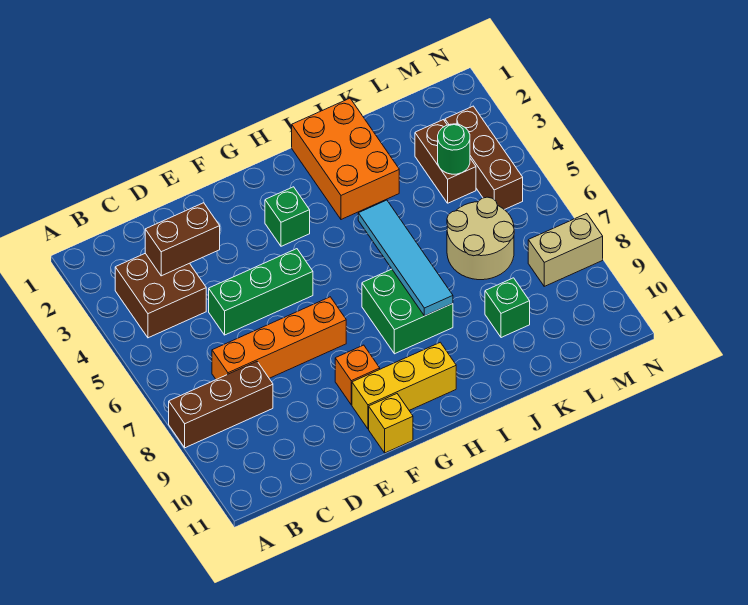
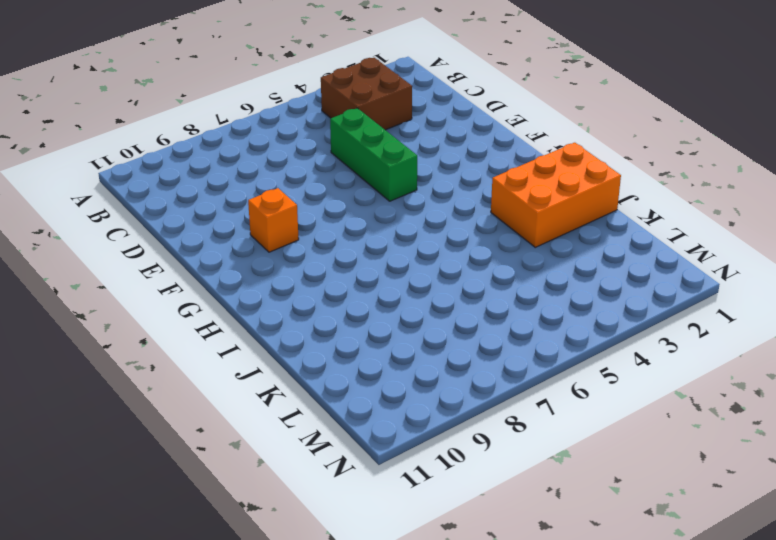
none -> brown brick A8:C8 level 1
none -> orange brick C7:F7 level 1
none -> yellow brick F10:H10 level 1

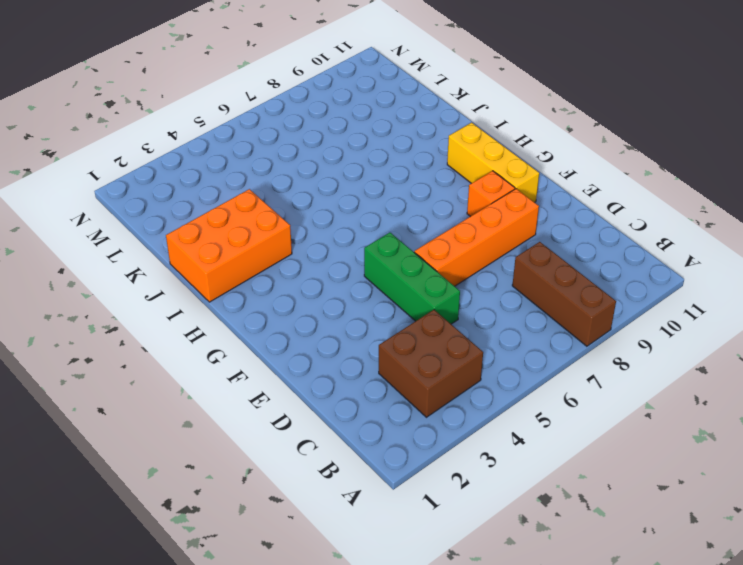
orange brick E6:E9 level 1 -> orange brick C7:F7 level 1
none -> yellow brick F11 level 1
none -> green brick G3 level 1
none -> green brick H7:I8 level 1

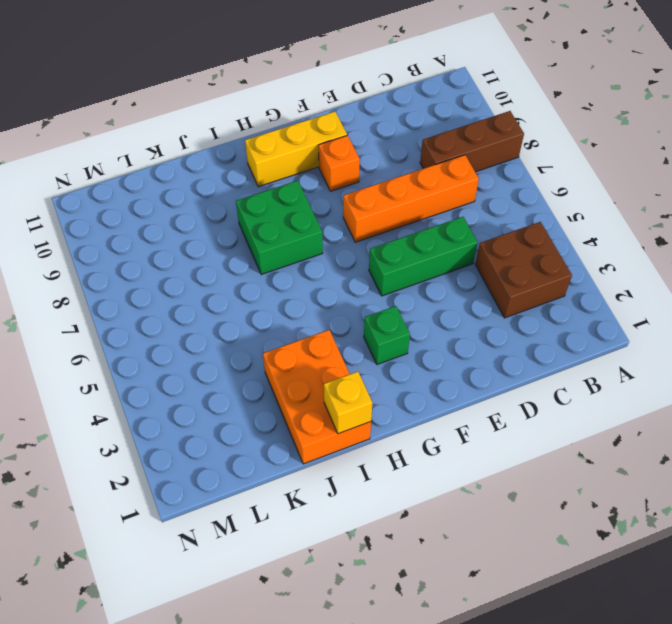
yellow brick I1 level 2 -> yellow brick F11 level 1
none -> tan round brick K6:L7 level 1
none -> green brick K9 level 1
none -> brown brick L3:L4 level 1

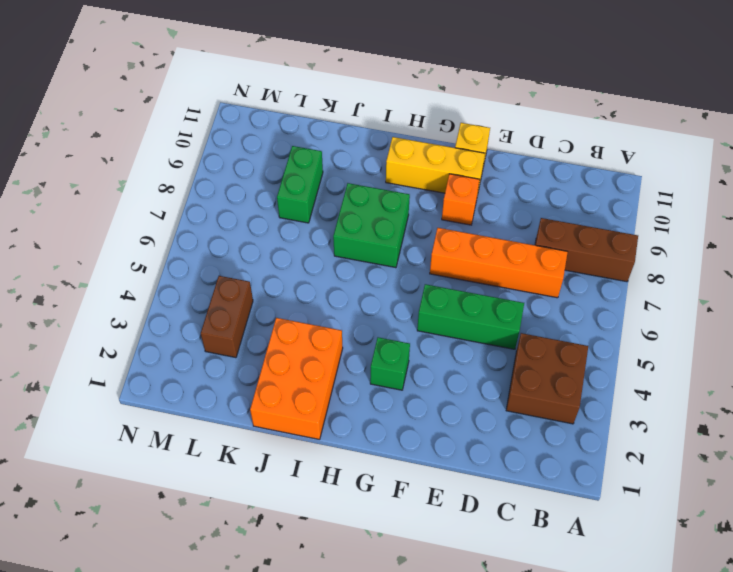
green brick K8:K9 level 1 -> green brick K9 level 1
none -> tan round brick K6:L7 level 1
none -> brown brick M3:M5 level 1
none -> tan brick M8:N8 level 1

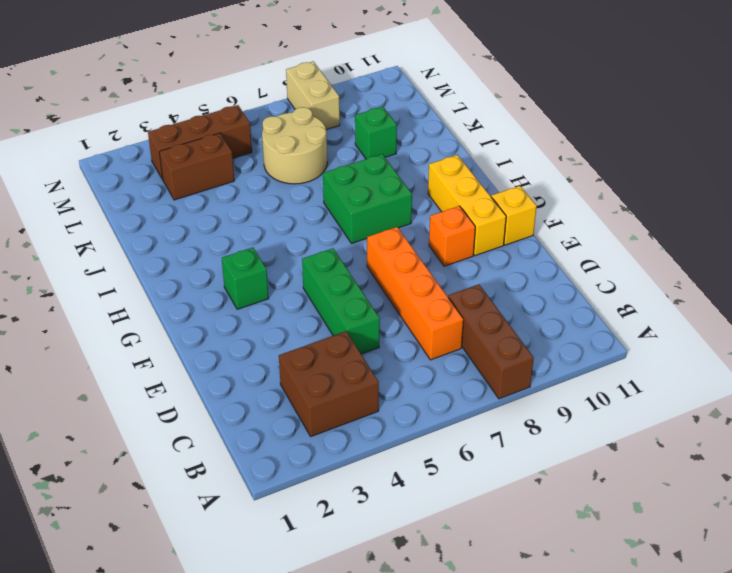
none -> orange brick I1:J3 level 1
none -> brown brick C3:D3 level 2
none -> cyan tile I5:I8 level 2

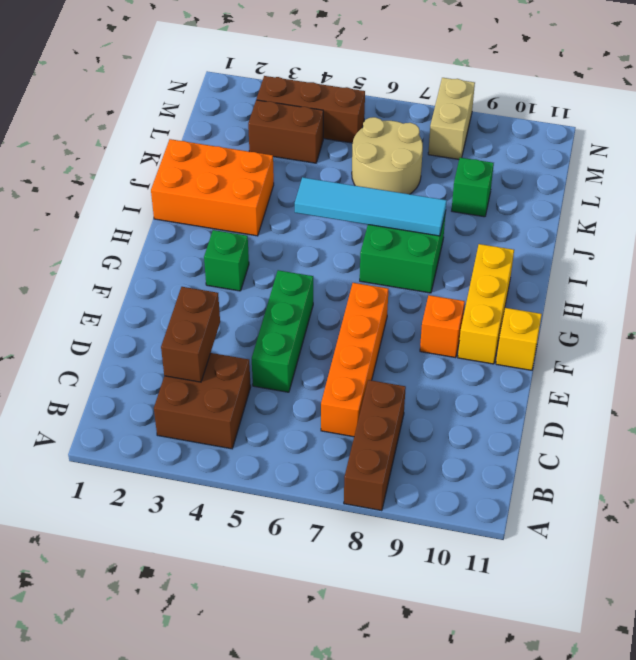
none -> green round brick L4 level 2

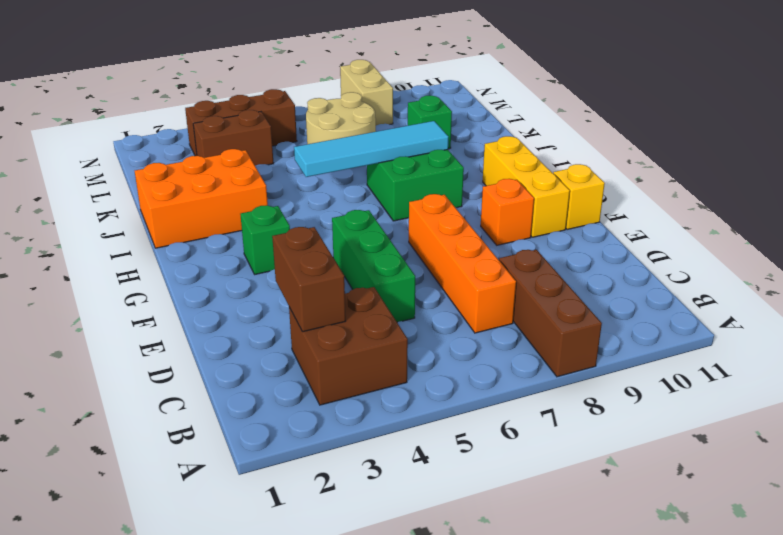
none -> green round brick L4 level 2

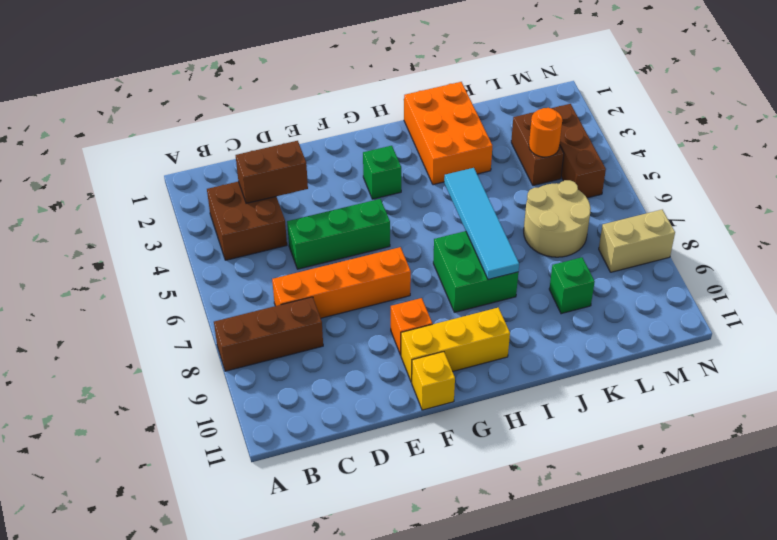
orange round brick L4 level 2 -> green round brick L4 level 2

